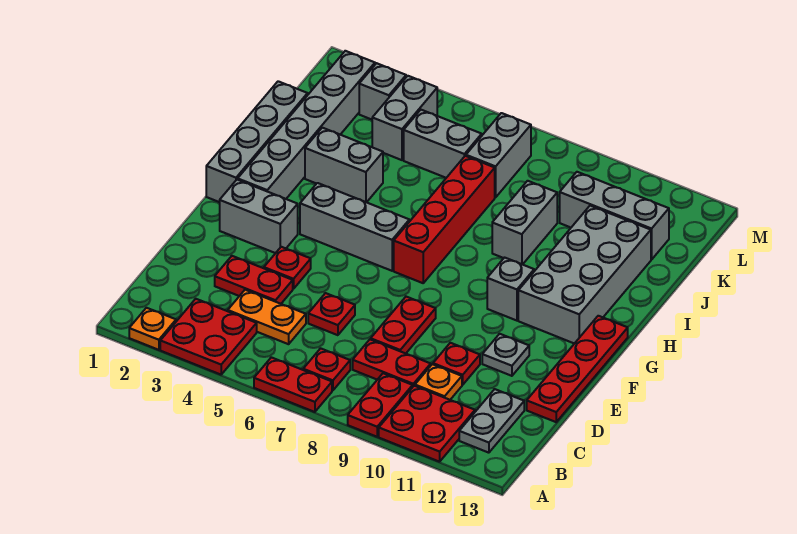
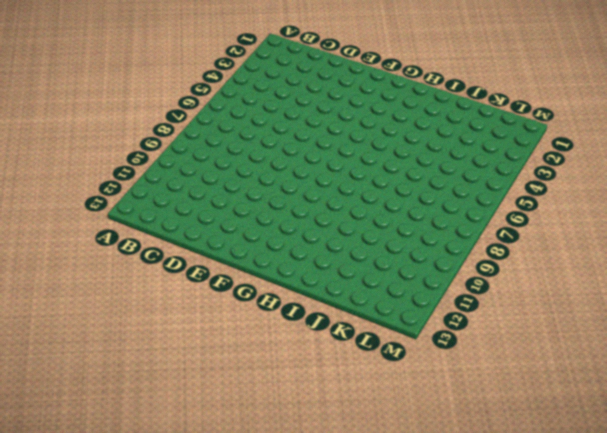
none -> orange plate A2 level 1
none -> red plate A3:B4 level 1
none -> red plate A6:A7 level 1
none -> red plate A9:B9 level 1

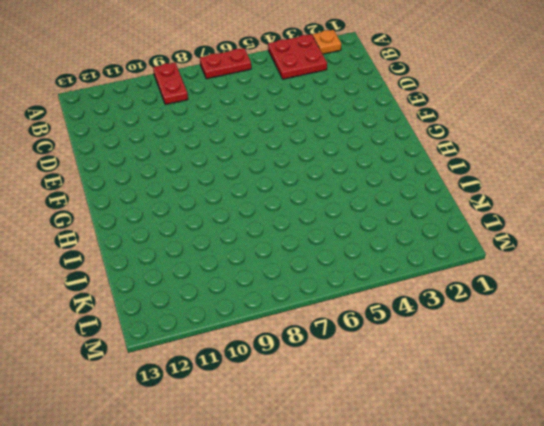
none -> red plate A10:B11 level 1
none -> red plate B7 level 1
none -> grey plate B12:C12 level 1
none -> orange plate C4:C5 level 1

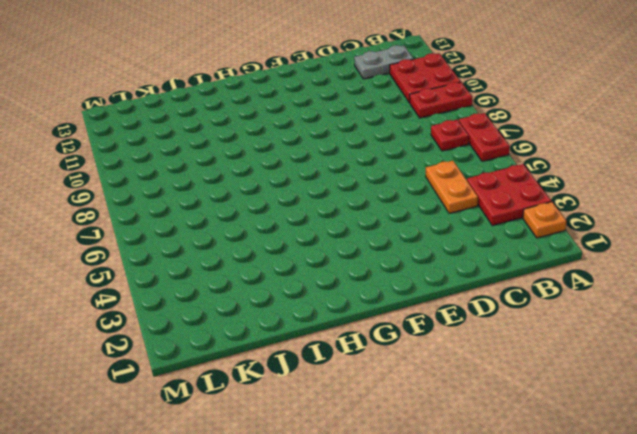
none -> red plate C8:C9 level 1
none -> orange plate C10 level 1
none -> red plate D3:D4 level 1
none -> red plate D6 level 1

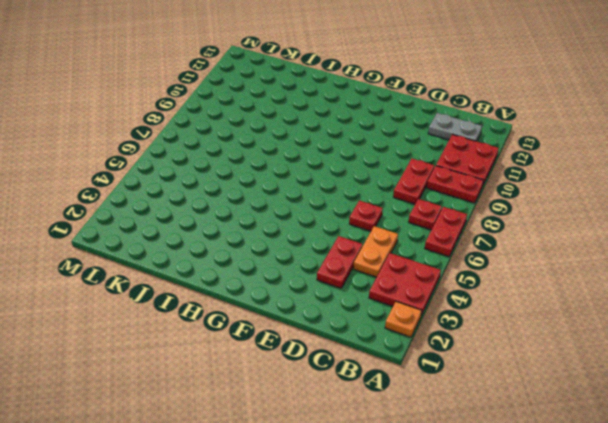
none -> orange plate C10 level 1
none -> red plate D8:E8 level 1
none -> red plate D10 level 1
none -> red plate D13:G13 level 1

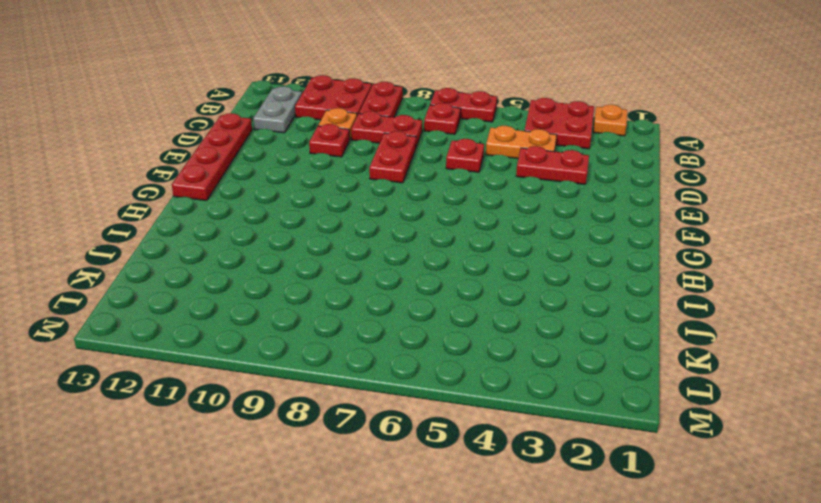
none -> red plate E4 level 1
none -> grey plate E11 level 1
none -> grey brick F2:F3 level 1
none -> grey brick G1:J1 level 1

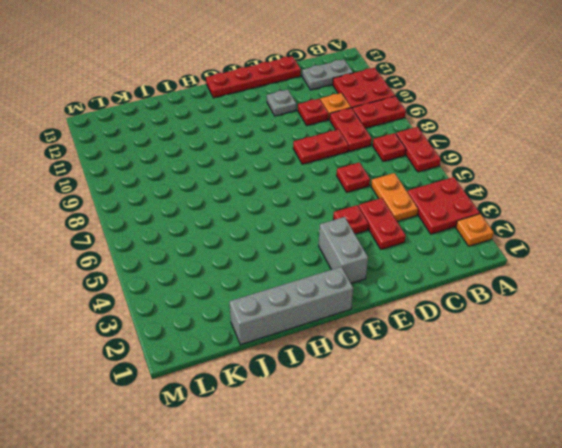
none -> grey brick G2:L2 level 1
none -> grey brick G4:G6 level 1
none -> red brick G7:J7 level 1
none -> grey brick G10 level 1

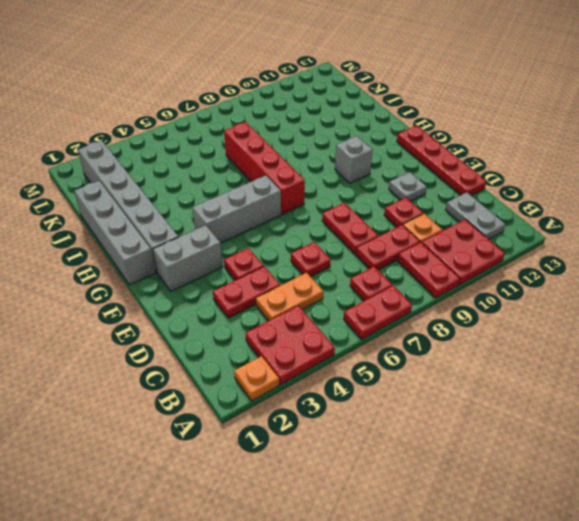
none -> grey brick G11:J12 level 1
none -> grey brick I3:I4 level 1
none -> grey brick I9:J9 level 1
none -> grey brick K4:L4 level 1

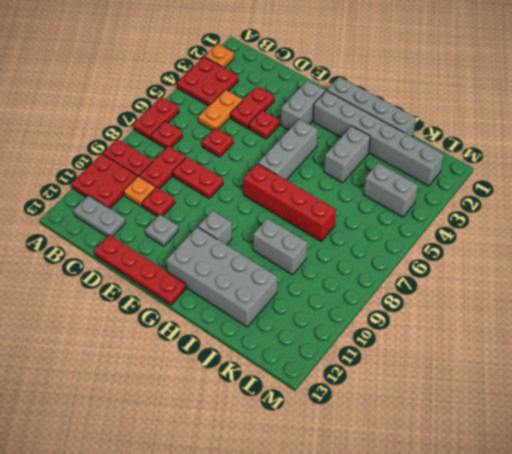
none -> grey brick K5:K6 level 1
none -> grey brick K7:L7 level 1
none -> grey brick K10:K12 level 1
none -> grey brick L3 level 1

